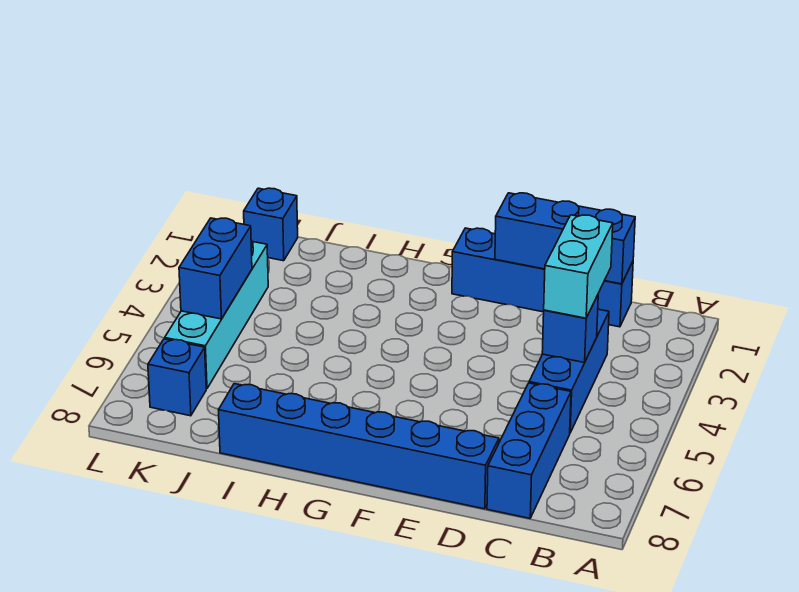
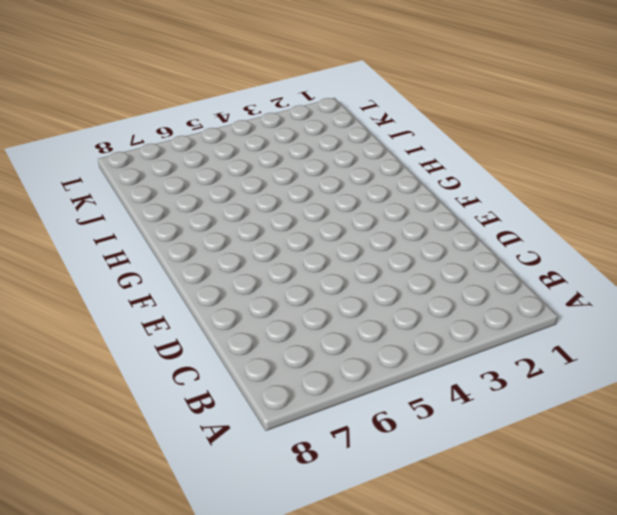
none -> blue brick C1:F1 level 1
none -> blue brick C3:C5 level 1

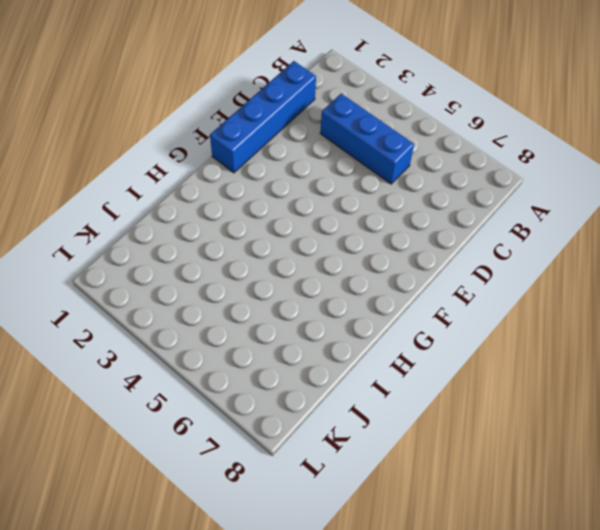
none -> blue brick C6:C8 level 1
none -> blue brick D8:I8 level 1

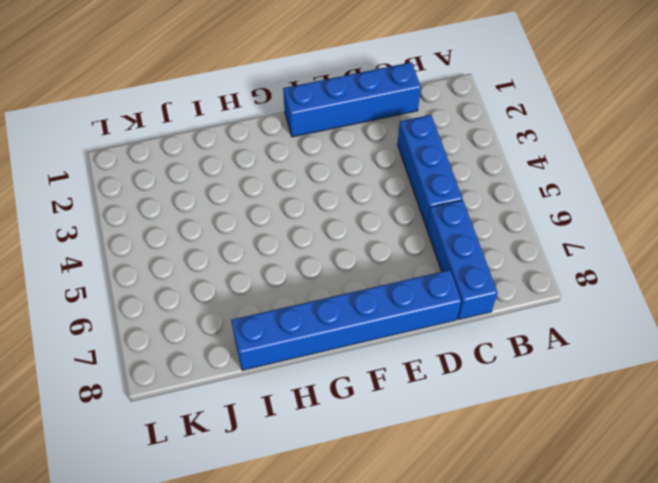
none -> blue brick K1 level 1
none -> cyan brick K3:K6 level 1

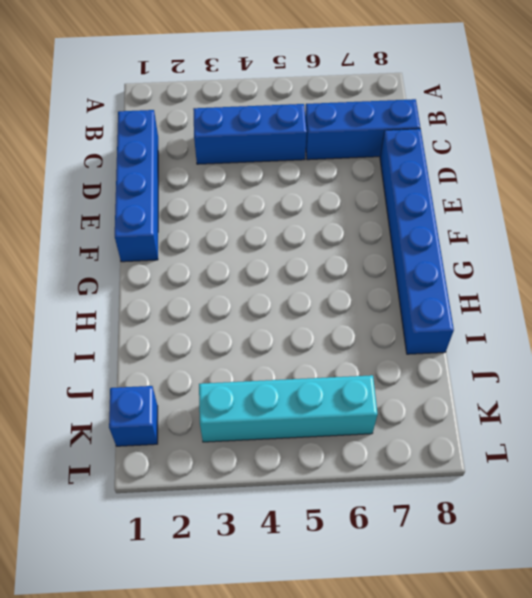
none -> blue brick K7 level 1
none -> blue brick C1:E1 level 2

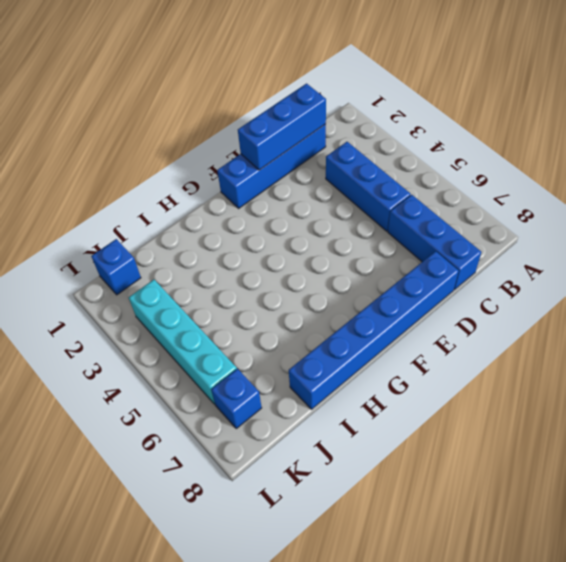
none -> blue brick C4 level 2
none -> blue brick K4:K5 level 2

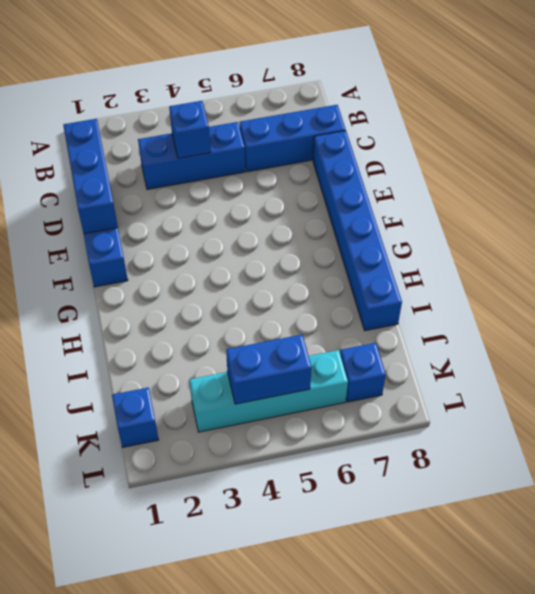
none -> cyan brick C3:C4 level 3

